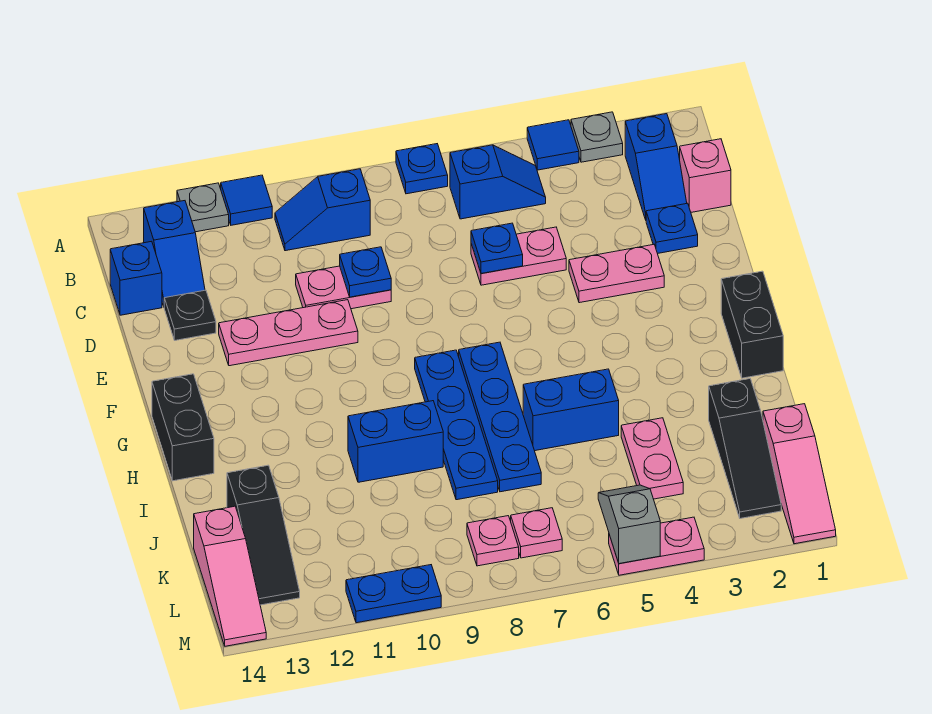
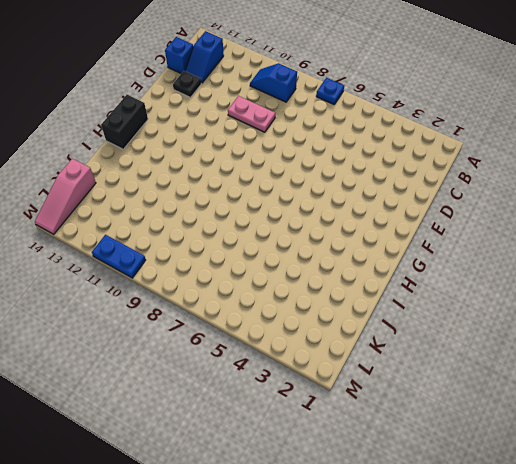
none -> grey plate A3 level 1
none -> blue tile A4 level 1
none -> blue tile A11 level 1
none -> grey plate A12 level 1

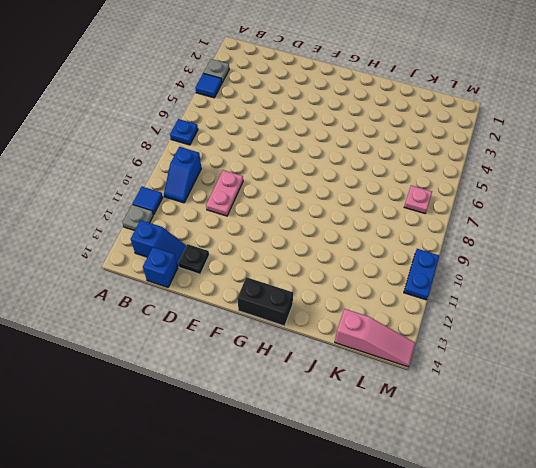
none -> blue slope B2:C2 level 1 top B
none -> blue slope B5:B6 level 1 top 6
none -> pink brick C1 level 1
none -> blue plate D2 level 1

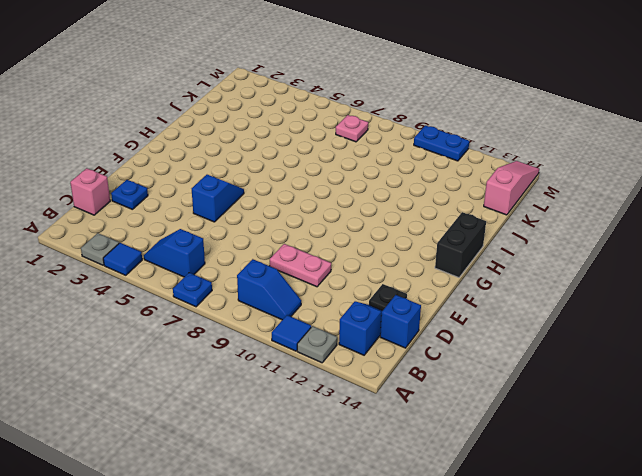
blue slope E5:F5 level 1 top E -> blue slope B2:C2 level 1 top B
none -> pink plate D5:D6 level 1
none -> pink plate E3:E4 level 1
none -> pink plate E10:E12 level 1
none -> black brick G1:H1 level 1

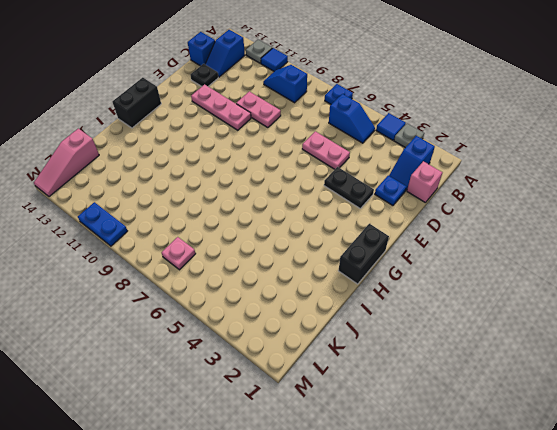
black plate E3:E4 level 1 -> pink plate E3:E4 level 1
none -> blue plate G7:J7 level 1
none -> blue plate G8:J8 level 1
none -> blue brick I5:I6 level 1
none -> blue brick I9:I10 level 1

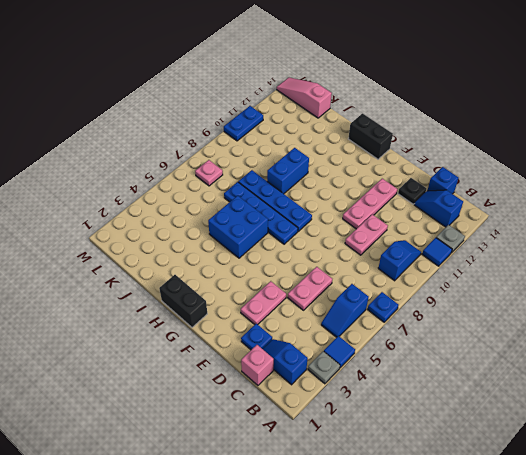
blue brick H5:I6 level 1 -> blue brick I5:I6 level 1
none -> black slope J2:L2 level 1 top J
none -> pink plate J4:K4 level 1
none -> black slope J13:L13 level 1 top J
none -> pink slope K1:M1 level 1 top K

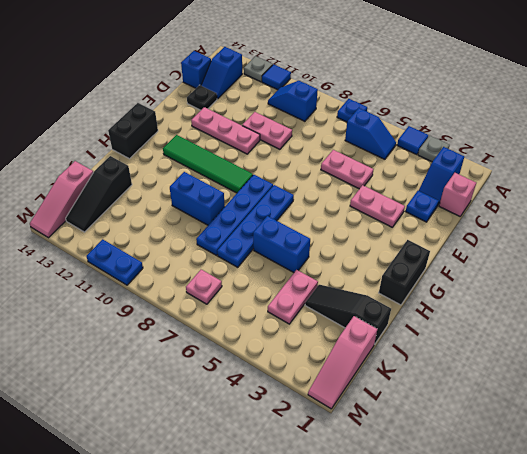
green tile G9:G12 level 1 -> none
black slope J1:J3 level 1 top 1 -> black slope J2:L2 level 1 top J
none -> pink plate L8 level 1
none -> pink plate M4:M5 level 1
none -> blue plate D6 level 2
none -> blue plate D9 level 2

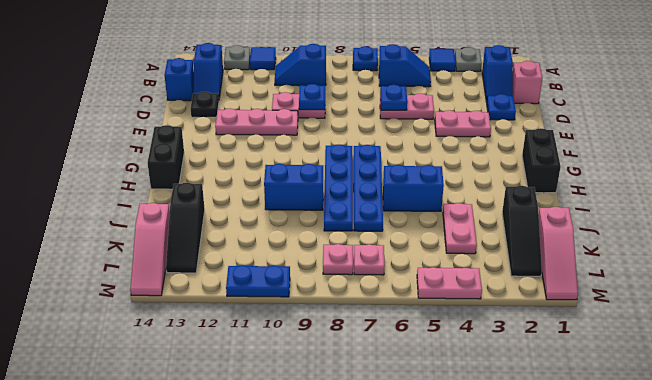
none -> grey slope L5:M5 level 2 top M

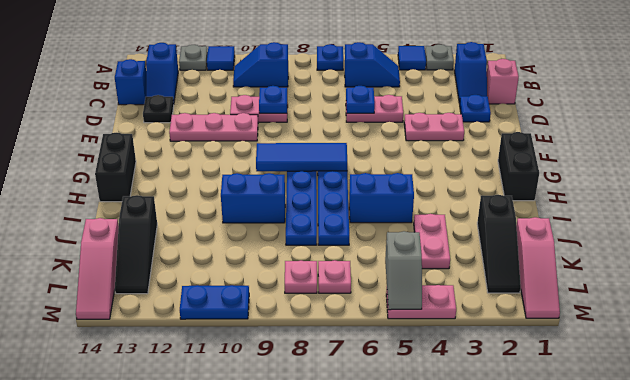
blue tile G7:G9 level 2 -> none
grey slope L5:M5 level 2 top L -> grey slope L5:M5 level 2 top M

